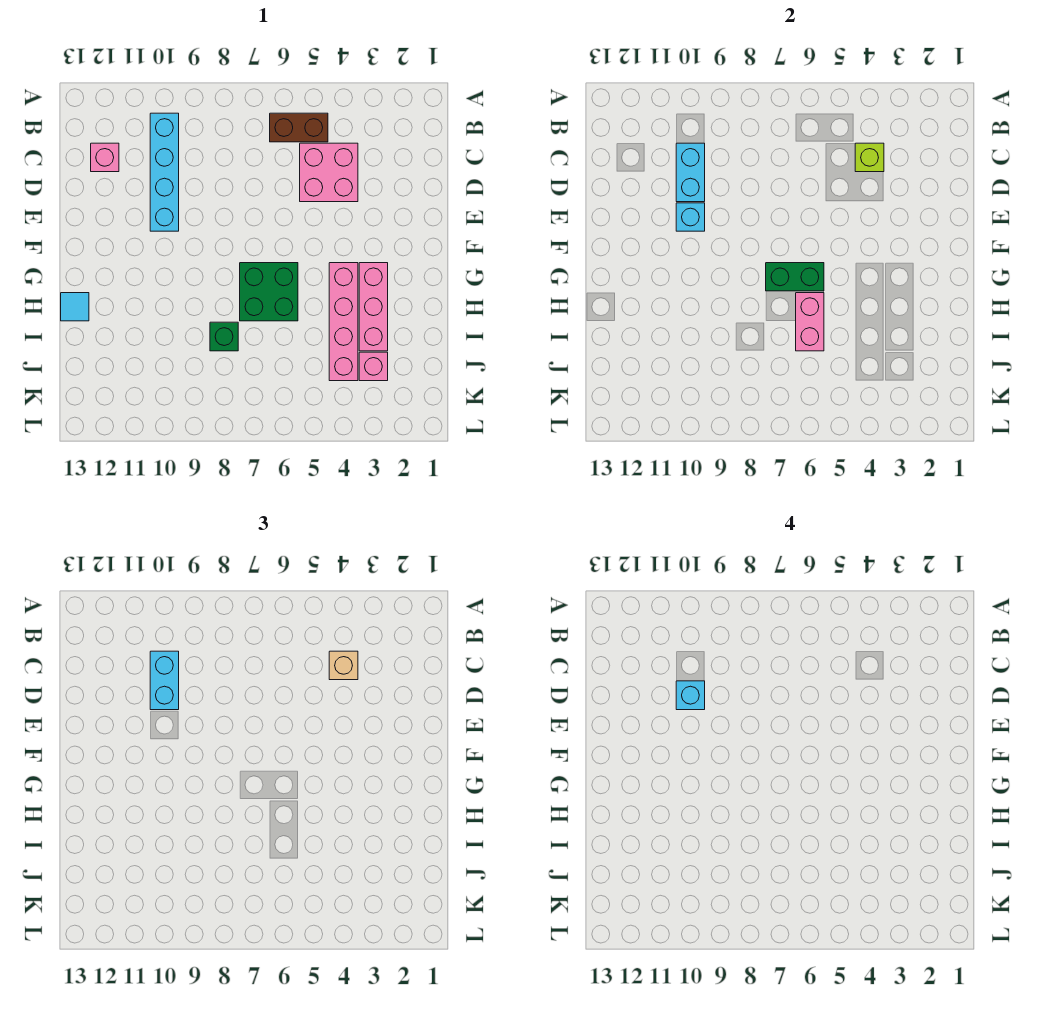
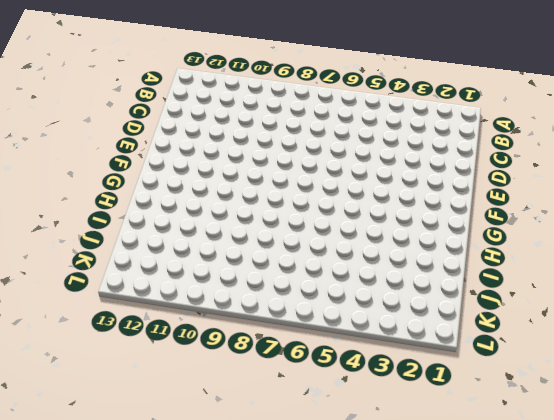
none -> brown brick B5:B6 level 1
none -> cyan brick B10:E10 level 1
none -> pink brick C4:D5 level 1

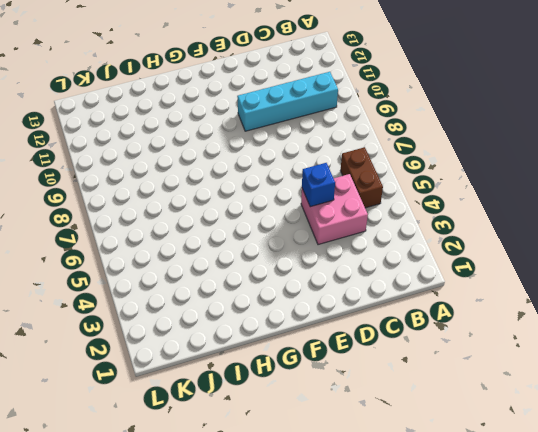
blue brick D5 level 2 -> none
none -> pink brick C12 level 1
none -> pink brick G3:I3 level 1
none -> pink brick G4:J4 level 1

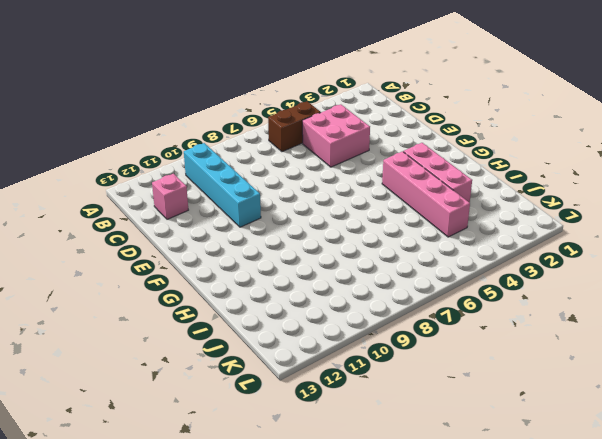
none -> green brick G6:H7 level 1
none -> cyan tile H13 level 1
none -> green brick I8 level 1

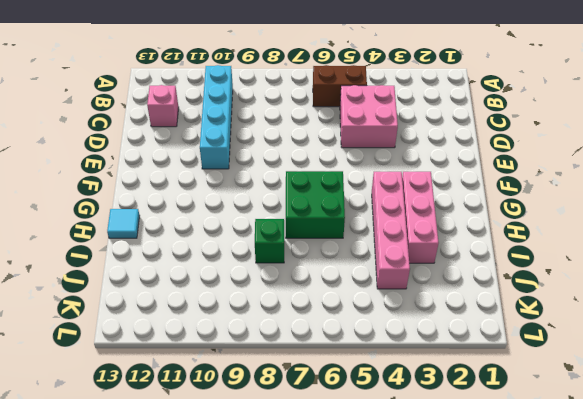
none -> pink brick J3 level 1
none -> lime brick C4 level 2
none -> cyan brick C10:D10 level 2

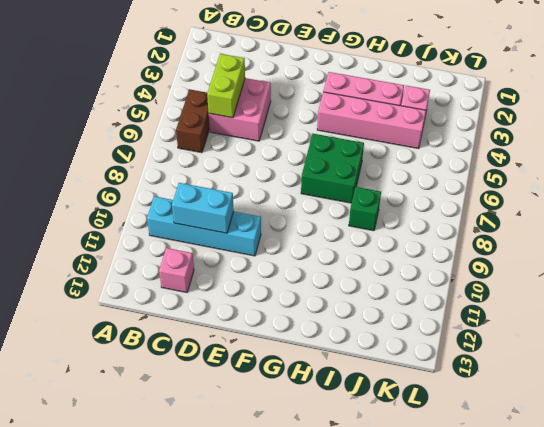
lime brick C4:C5 level 2 -> lime brick C4 level 2
none -> cyan tile H13 level 1
none -> cyan brick E10 level 2
none -> green brick G6:G7 level 2

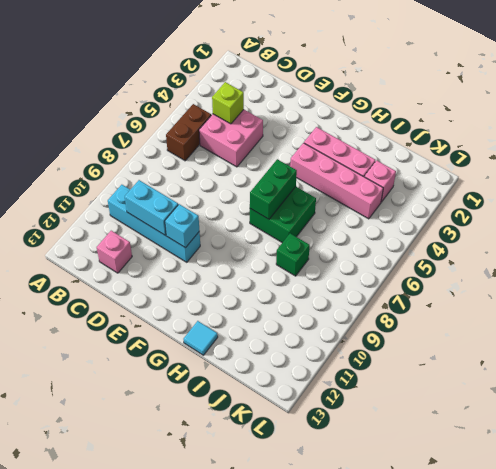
none -> pink brick H6:I6 level 2
none -> tan brick C4 level 3
none -> cyan brick C10:D10 level 3

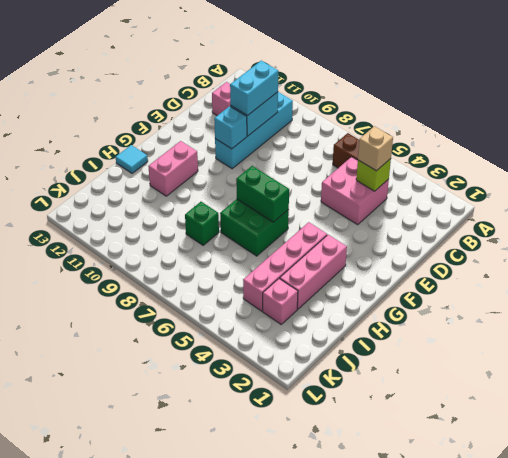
pink brick G11:H11 level 1 -> pink brick H6:I6 level 2
none -> cyan brick D10 level 4

